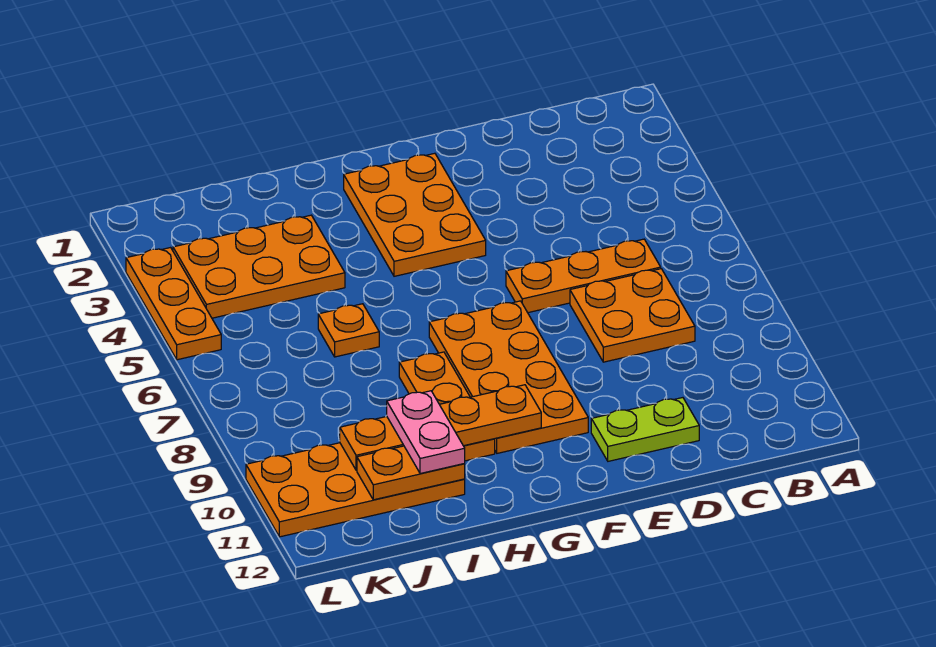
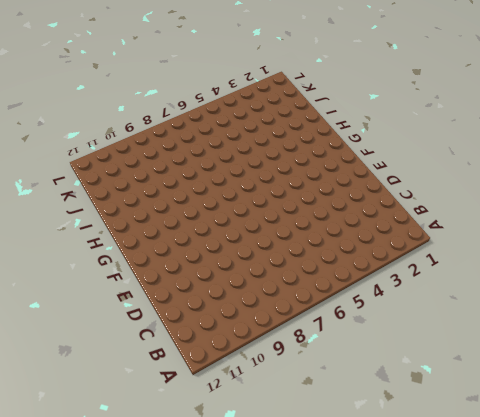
none -> orange plate C6:E6 level 1
none -> orange plate C7:D8 level 1
none -> lime plate D11:E11 level 1

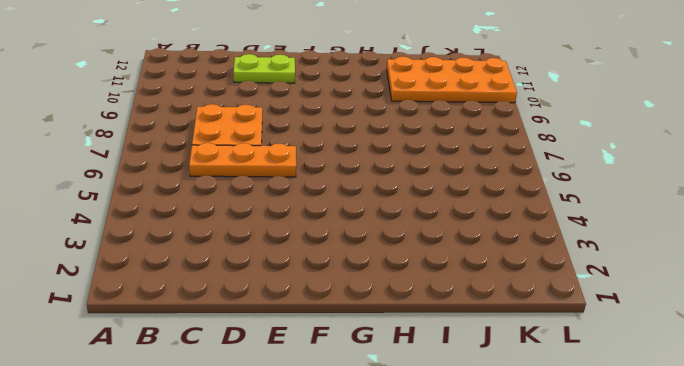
none -> orange plate F2:G4 level 1
none -> orange plate F7:G10 level 1
none -> orange plate H8:H10 level 1

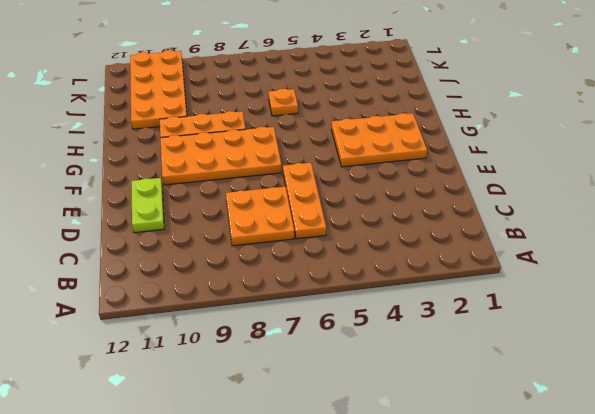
none -> orange plate I3:K4 level 1
none -> orange plate L3:L5 level 1
none -> orange plate G10:J10 level 2

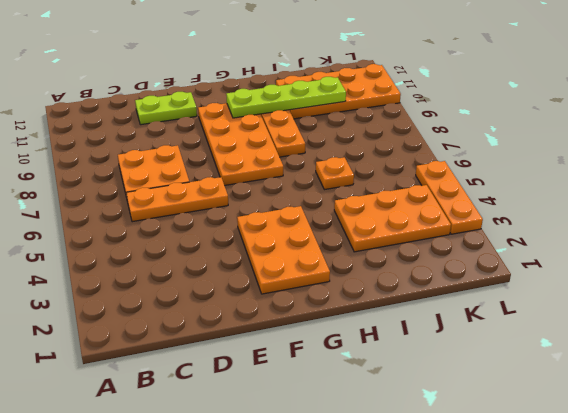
lime plate G10:J10 level 2 -> orange plate G10:J10 level 2
none -> orange plate I11:J11 level 2
none -> pink plate I10:I11 level 3

